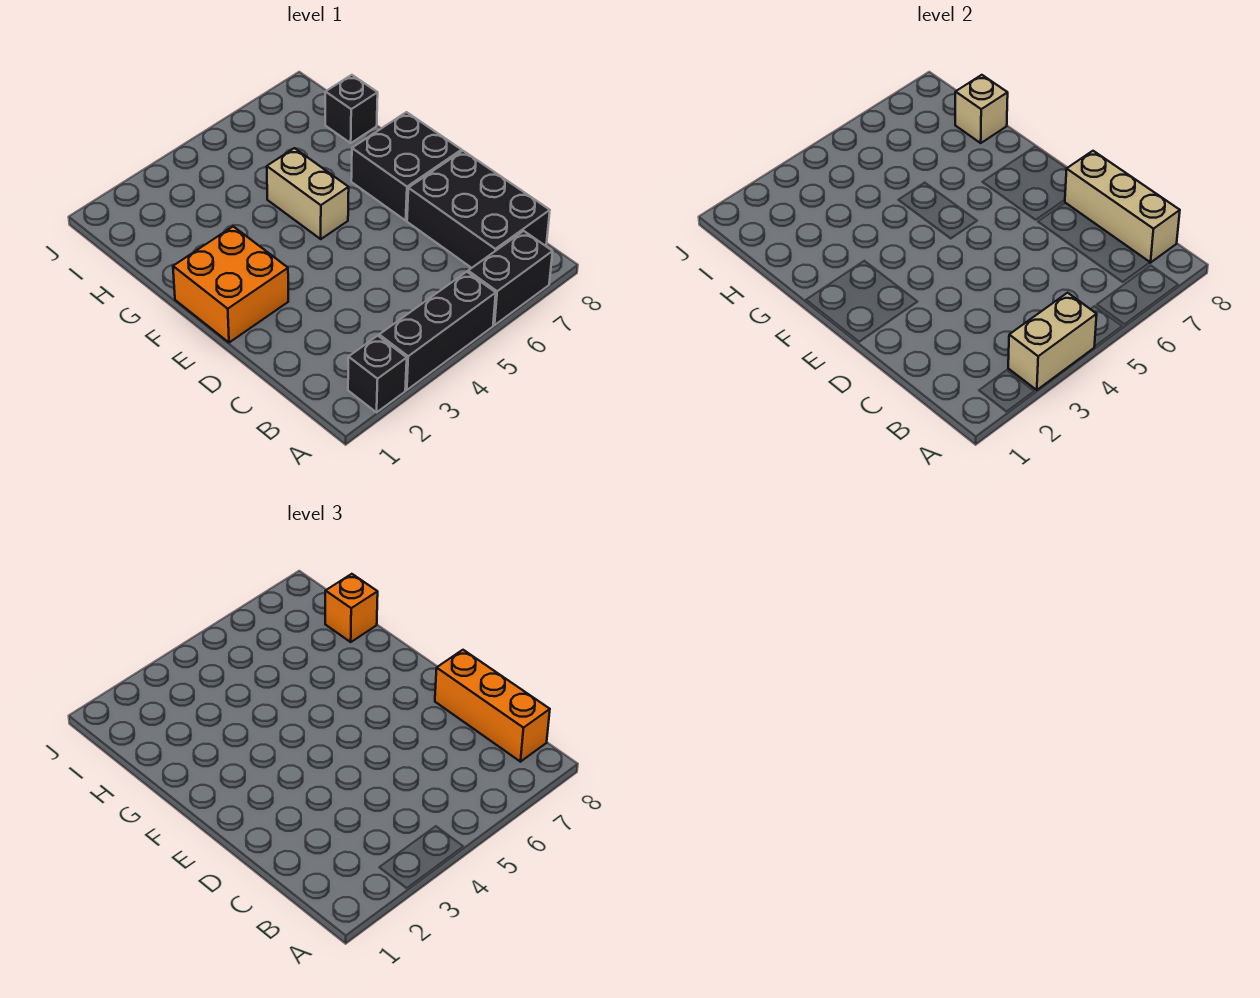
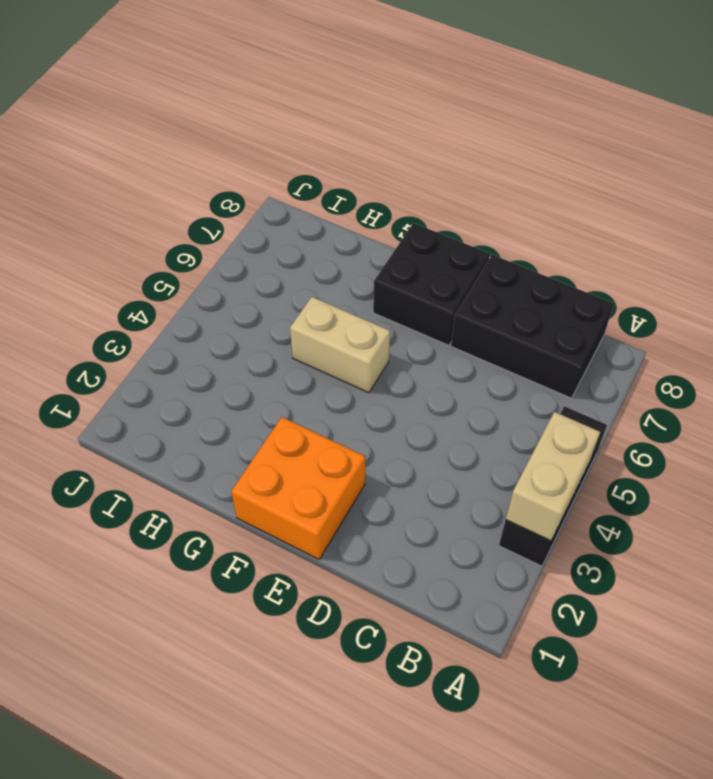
none -> black brick A2 level 1
none -> black brick A6:A7 level 1
none -> black brick H8 level 1

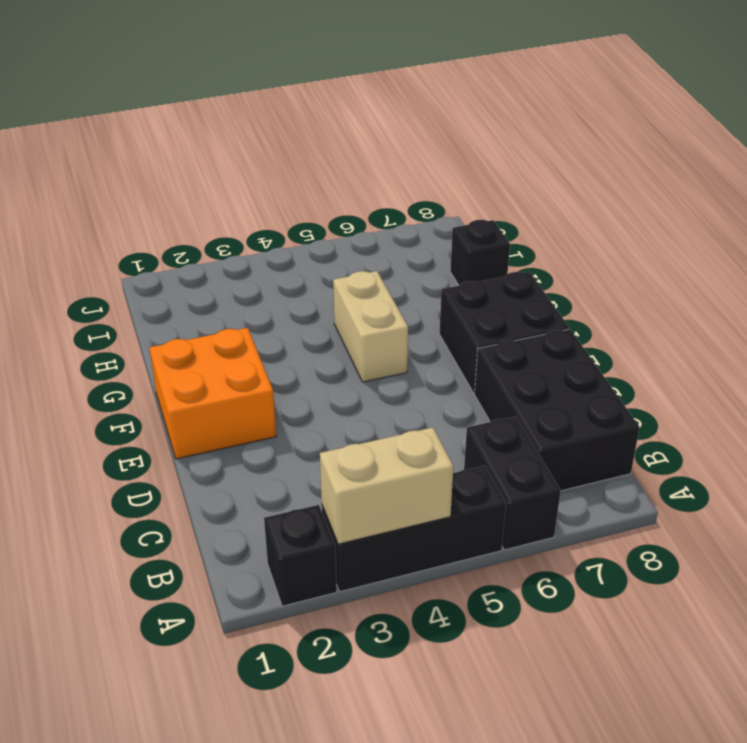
black brick A6:B6 level 1 -> black brick A6:A7 level 1
none -> tan brick B8:D8 level 2
none -> tan brick H8 level 2
none -> orange brick B8:D8 level 3

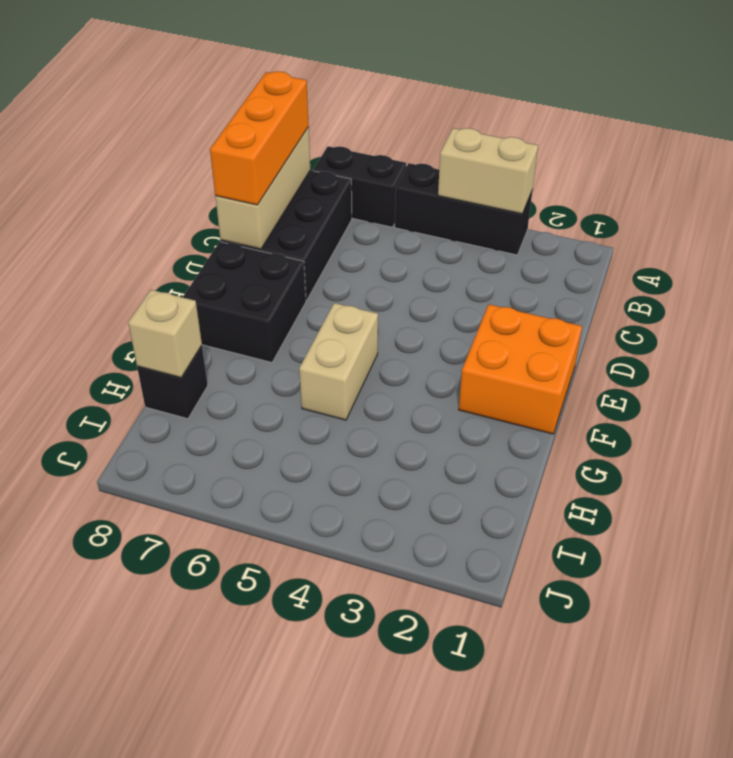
none -> black brick A2 level 1
none -> orange brick H8 level 3

